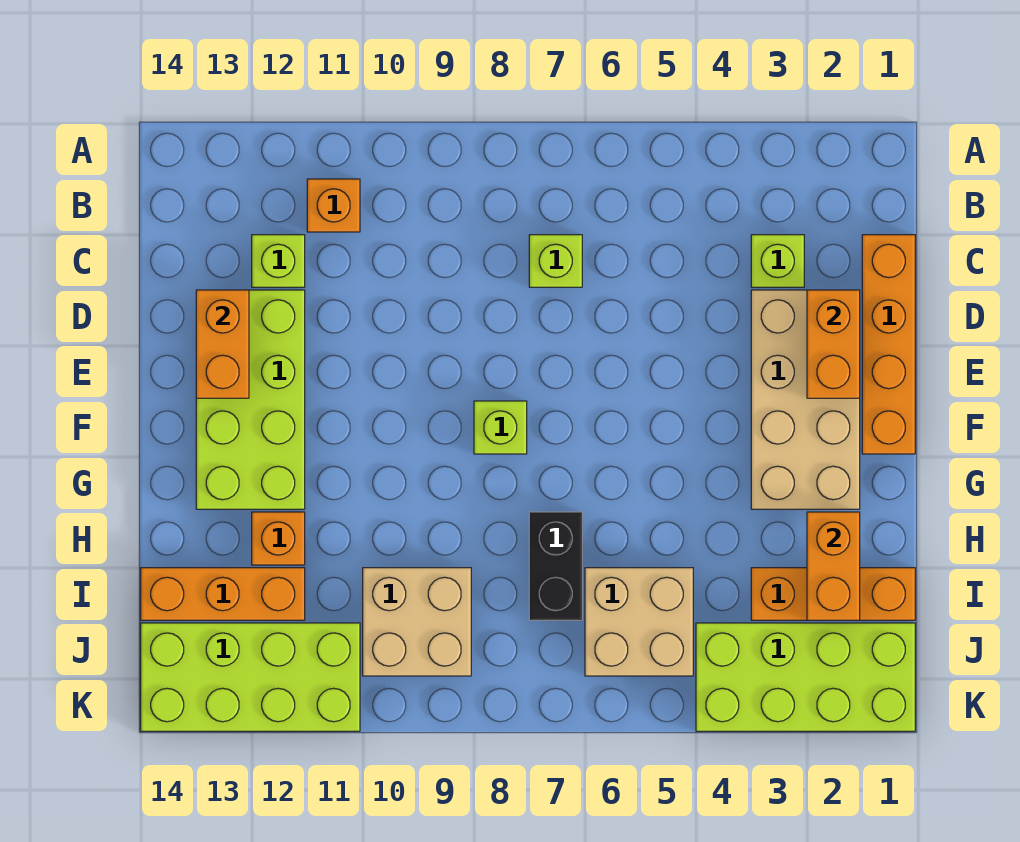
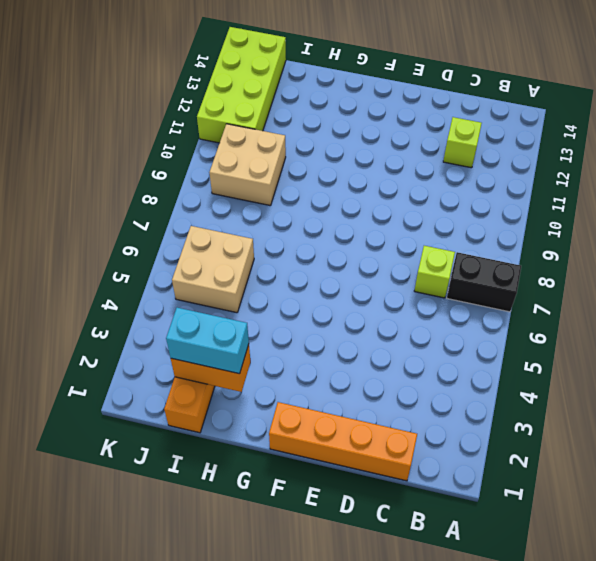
black brick A7:B7 level 1 -> black brick H7:I7 level 1
cyan brick H2:I2 level 3 -> none
none -> orange brick B11 level 1
none -> lime brick C3 level 1
none -> tan brick D2:G3 level 1

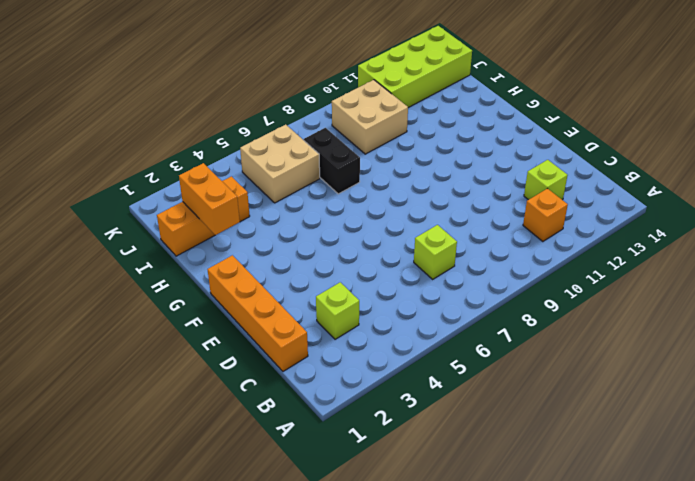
none -> tan brick D2:G3 level 1
none -> lime brick D12:G13 level 1
none -> lime brick F8 level 1

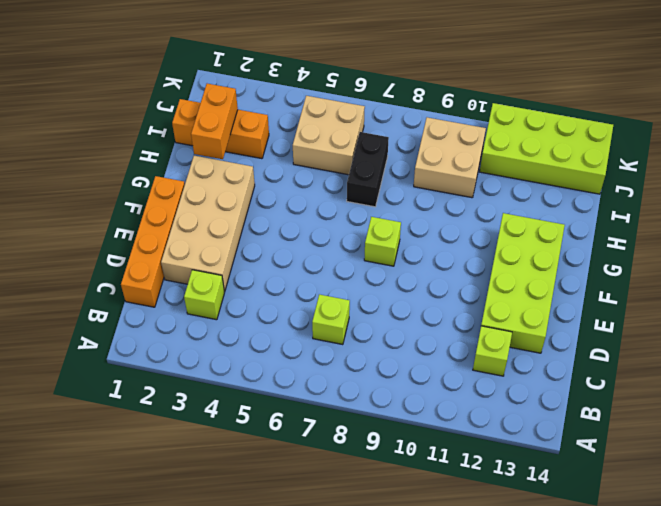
none -> orange brick B11 level 1
none -> orange brick H12 level 1
none -> orange brick I12:I14 level 1

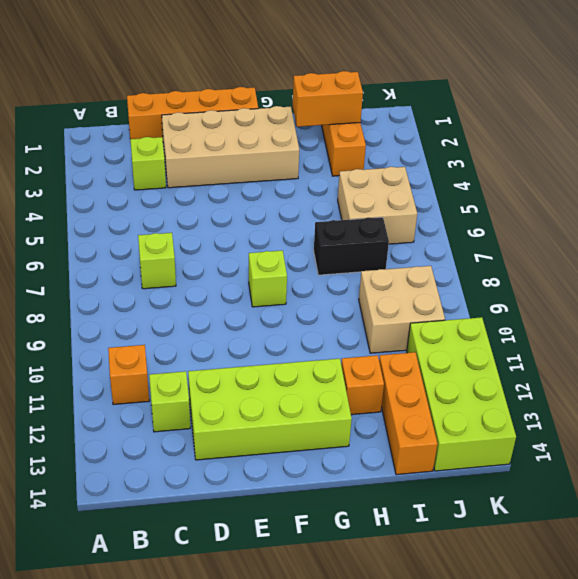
none -> lime brick J1:K4 level 1
none -> orange brick D2:E2 level 2
none -> orange brick D13:E13 level 2

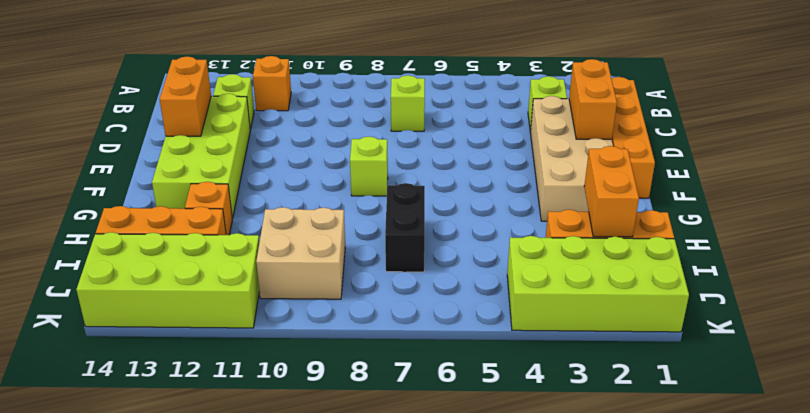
none -> tan brick I5:J6 level 1

